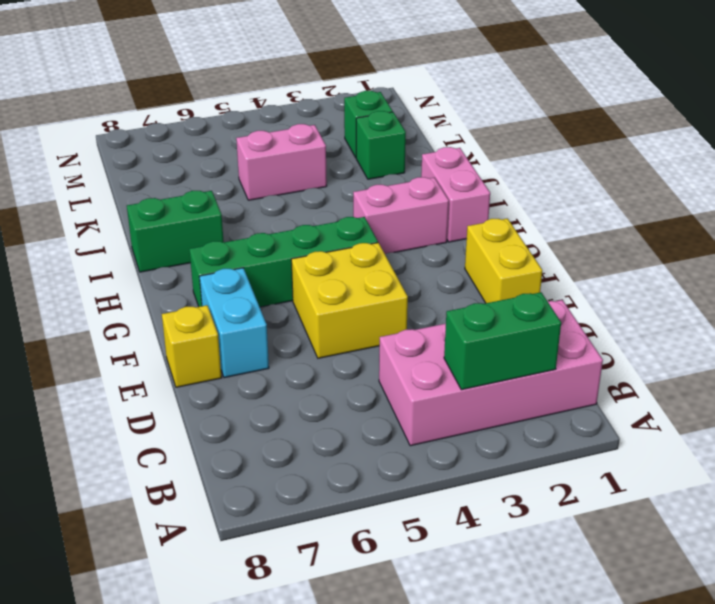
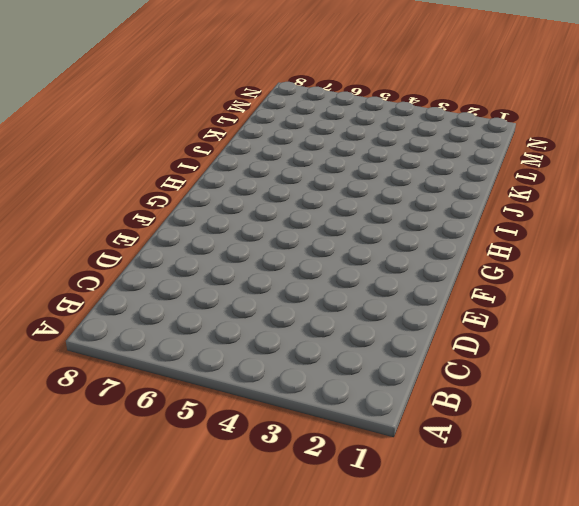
none -> pink brick B1:C4 level 1
none -> yellow brick E1:F1 level 1
none -> yellow brick E4:F5 level 1

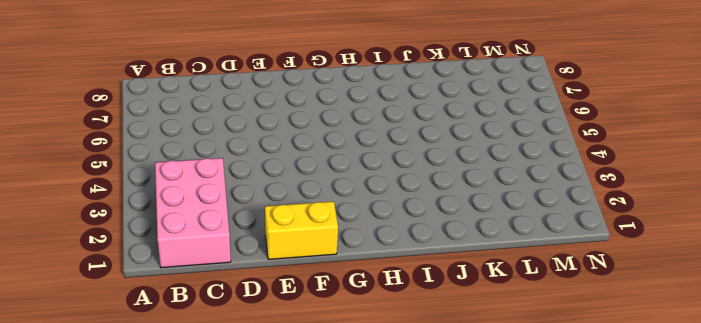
pink brick B1:C3 level 1 -> pink brick B1:C4 level 1
none -> yellow brick E4:F5 level 1
none -> cyan brick E7:F7 level 1
none -> yellow brick E8 level 1

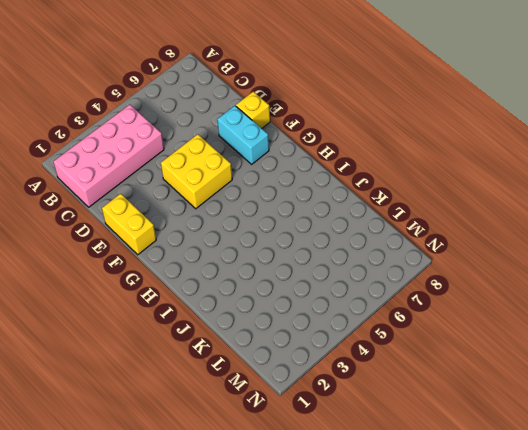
none -> green brick G4:G7 level 1
none -> pink brick H1:I1 level 1
none -> pink brick H2:H3 level 1

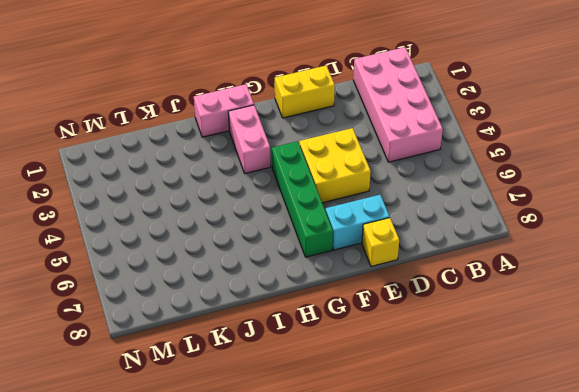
none -> green brick I7:I8 level 1
none -> green brick K2 level 1
none -> pink brick K4:K5 level 1

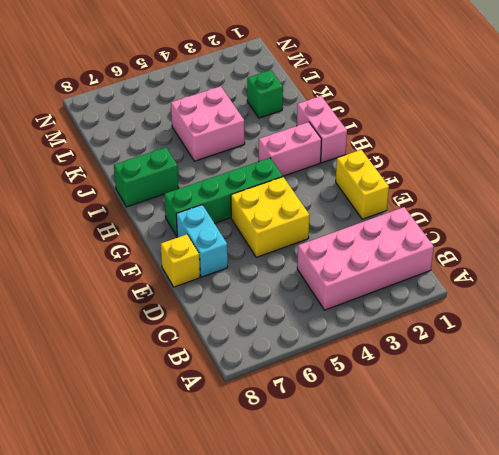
pink brick J4:K5 level 1 -> pink brick K4:K5 level 1
none -> green brick L2 level 1
none -> green brick B2:B3 level 2

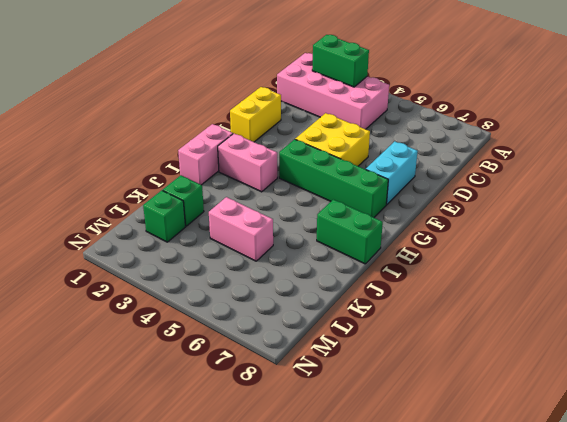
none -> yellow brick E8 level 1

